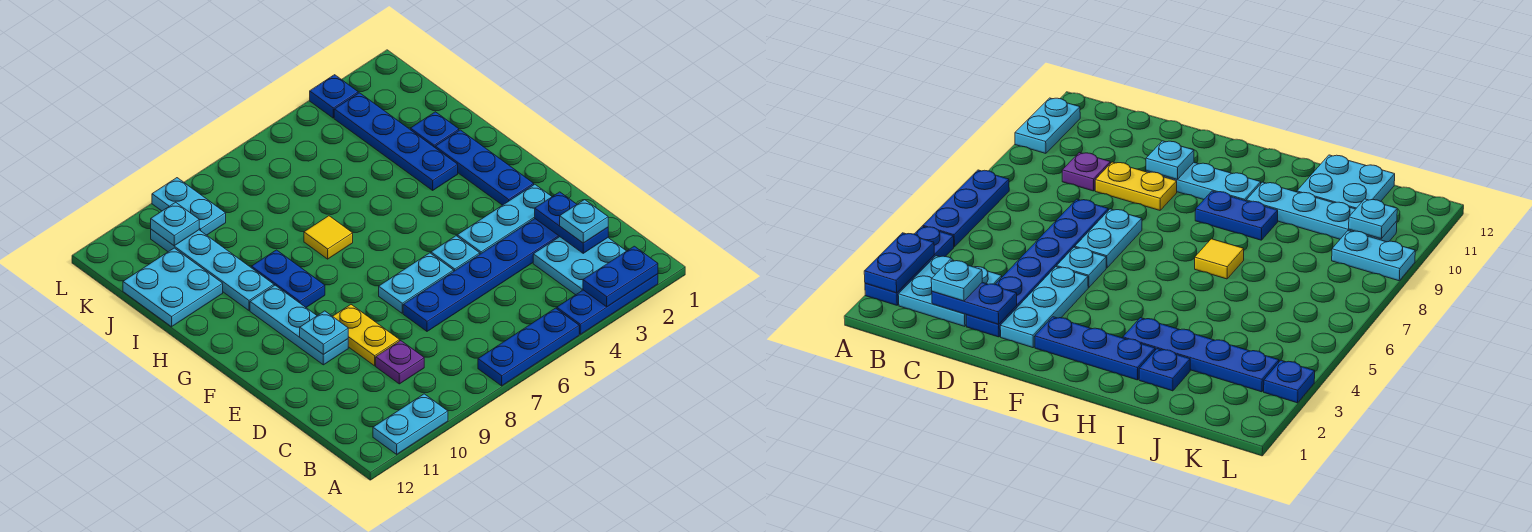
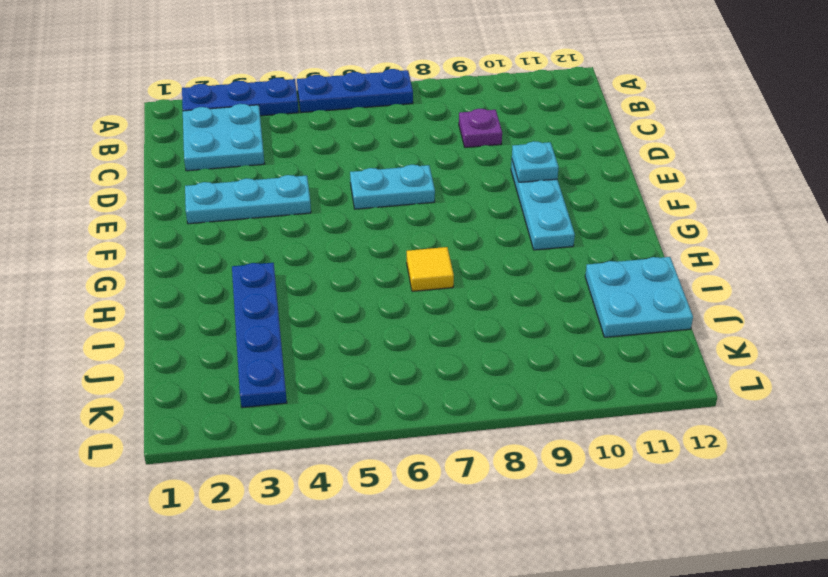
none -> cyan plate A10:A11 level 1
none -> blue plate D2:D7 level 1
none -> yellow plate D9:E9 level 1

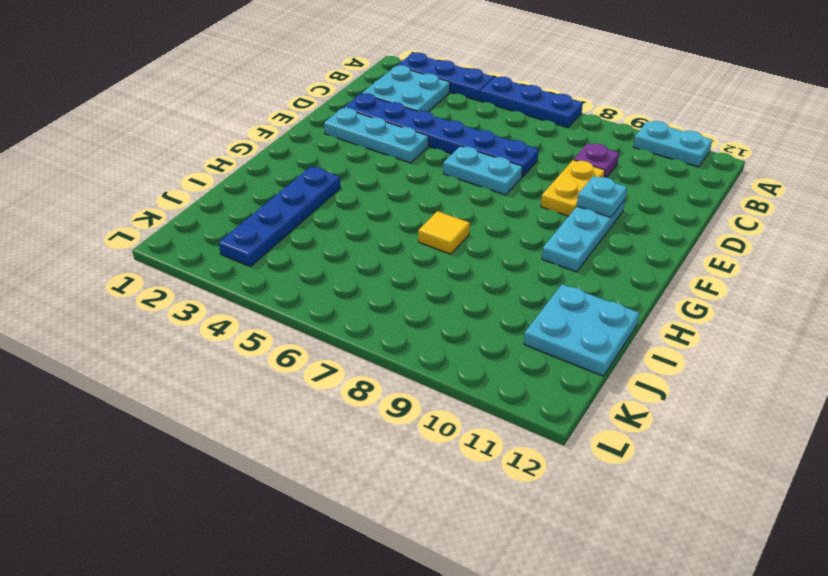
none -> cyan plate E5 level 1
none -> blue plate F2:H2 level 1
none -> blue plate G9:H9 level 1

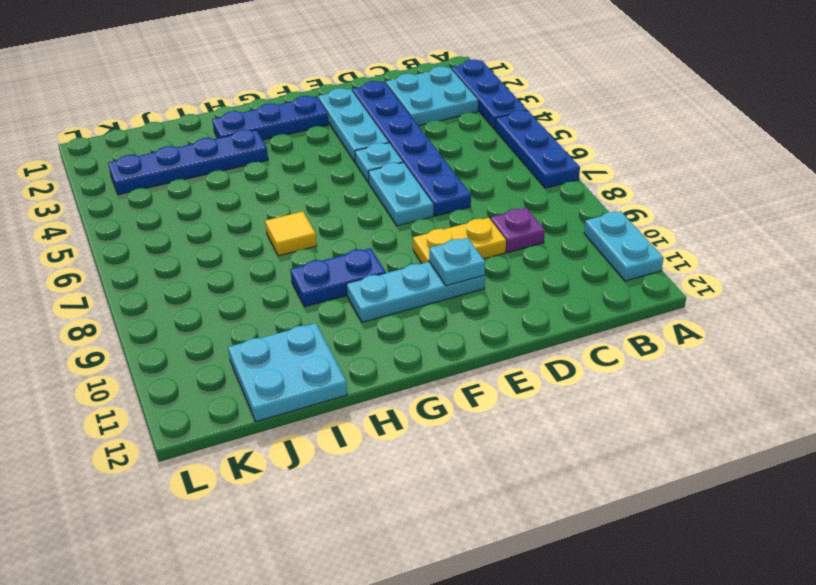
none -> cyan plate H10:K10 level 1
none -> blue plate I2 level 1
none -> cyan plate K9:L9 level 1

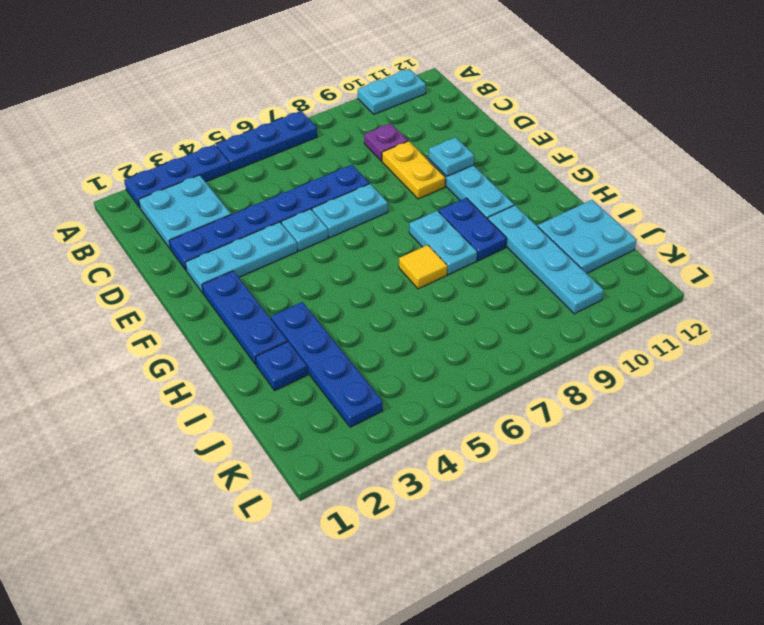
cyan plate G8:H8 level 1 -> cyan plate K9:L9 level 1
none -> blue plate L3 level 1
none -> blue plate A2:A3 level 2
none -> blue plate C2:D2 level 2

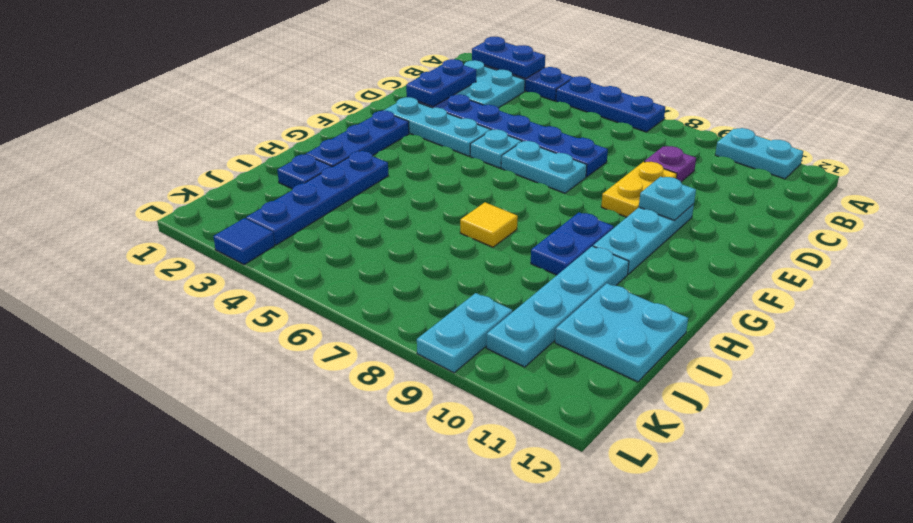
blue tile L3 level 1 -> blue plate L3 level 1
none -> cyan plate K10 level 2
none -> cyan plate C2 level 3

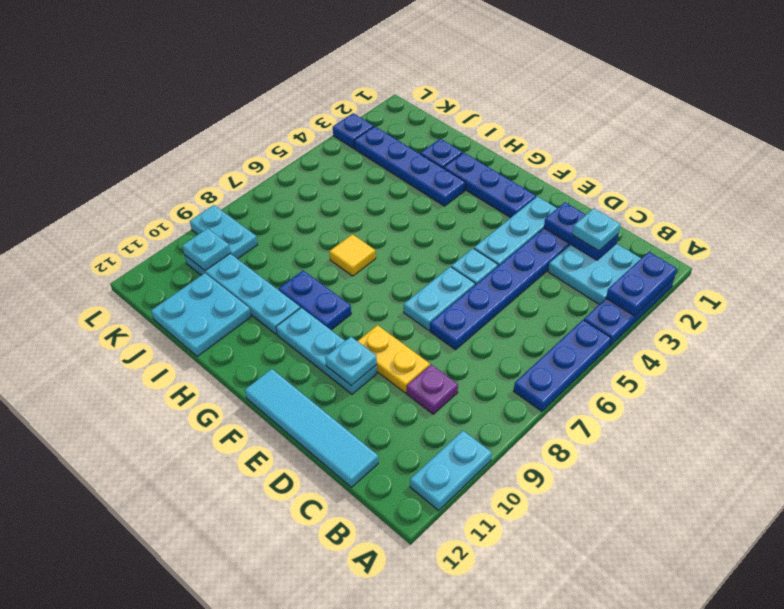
cyan tile C12:F12 level 1 -> none

